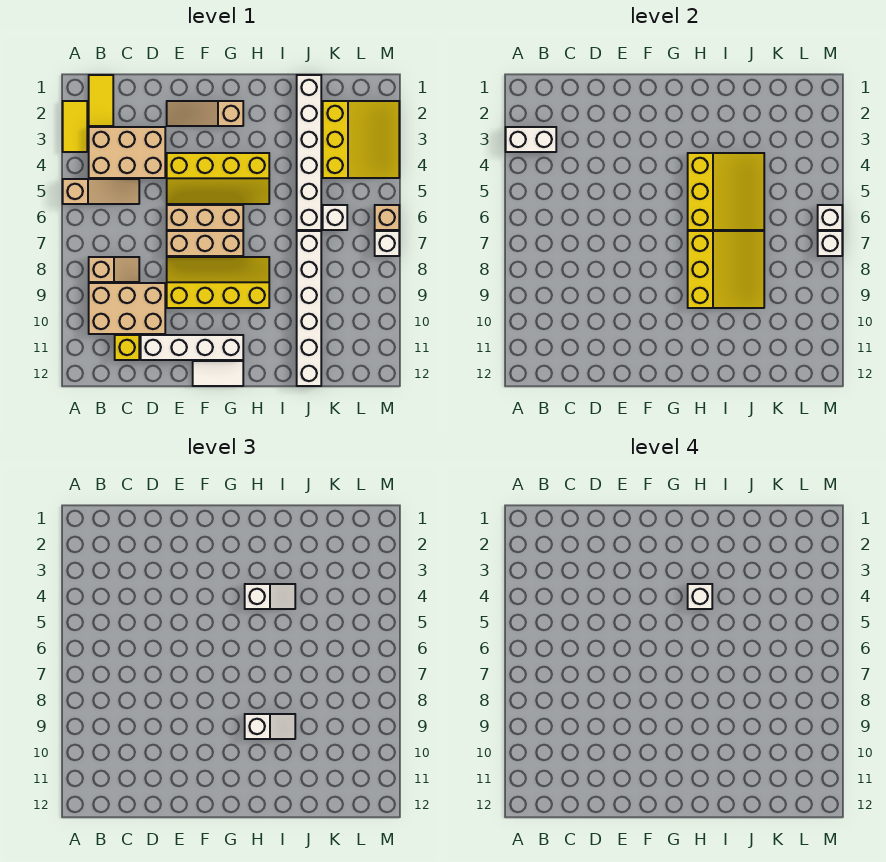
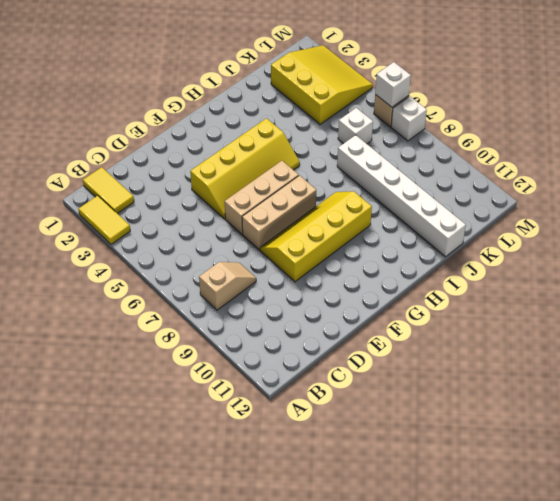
none -> tan slope A5:C5 level 1 top A
none -> tan brick B3:D4 level 1
none -> tan brick B9:D10 level 1

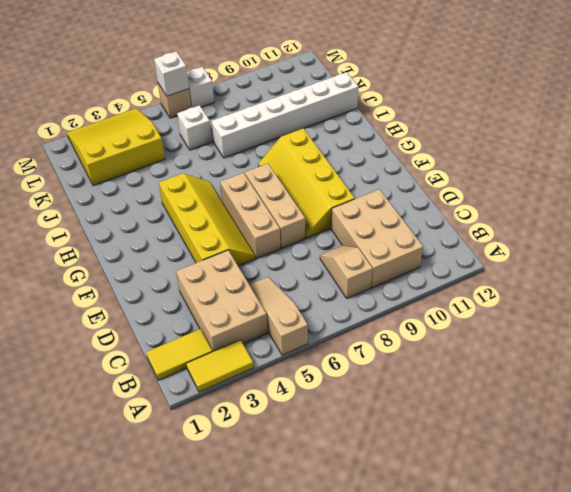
none -> yellow brick C11 level 1
none -> white brick D11:G11 level 1
none -> tan slope E2:G2 level 1 top G

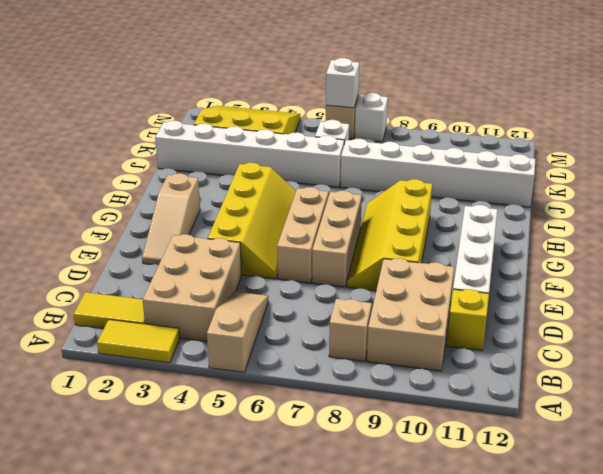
none -> white tile F12:G12 level 1
none -> white brick A3:B3 level 2
none -> yellow slope H4:J6 level 2 top H

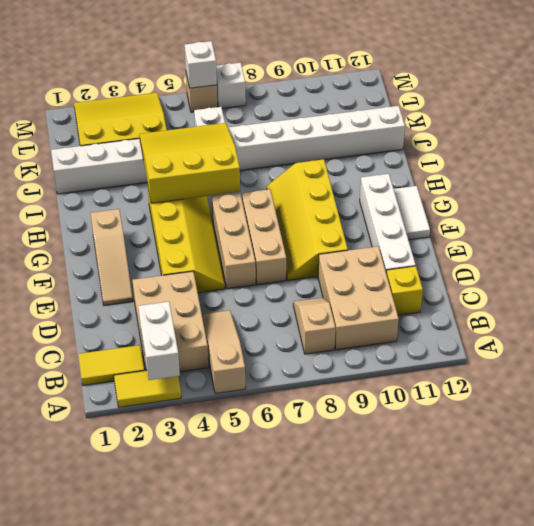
none -> yellow slope H7:J9 level 2 top H
none -> white brick M7 level 2
none -> white slope H4:I4 level 3 top H

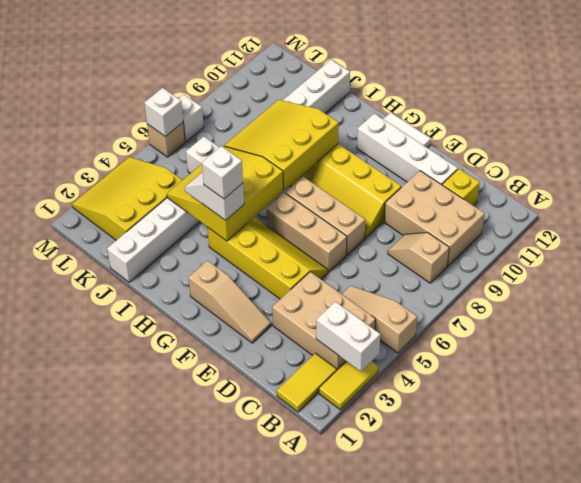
none -> white brick M7 level 2
none -> white slope H9:I9 level 3 top H

